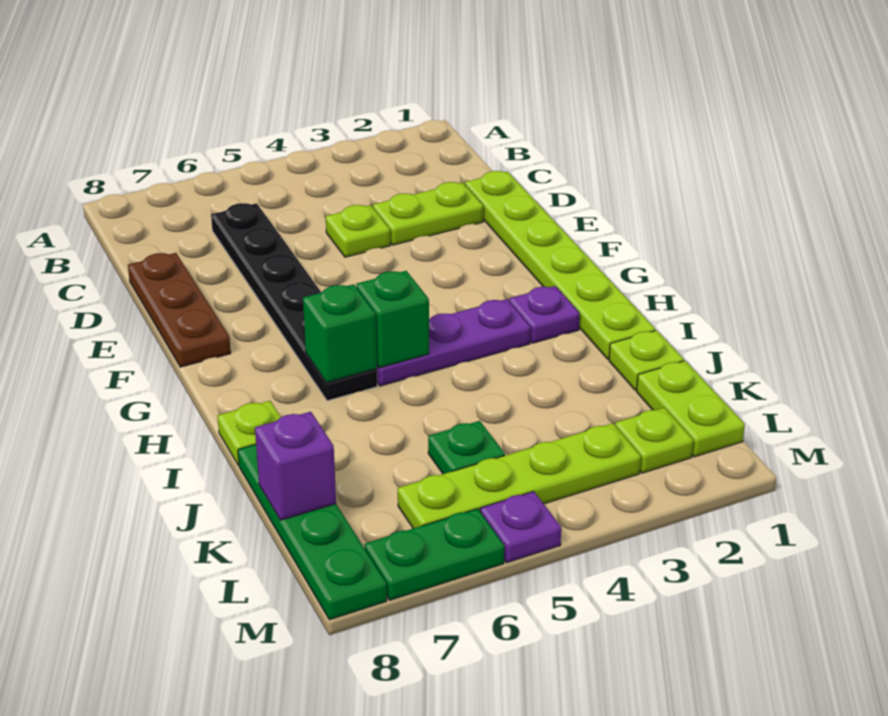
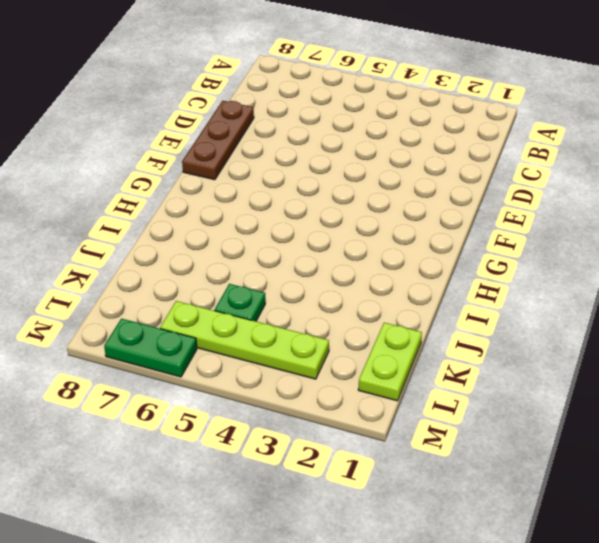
none -> black plate C6:H6 level 1
none -> lime plate D1:I1 level 1
none -> lime plate D2:D3 level 1

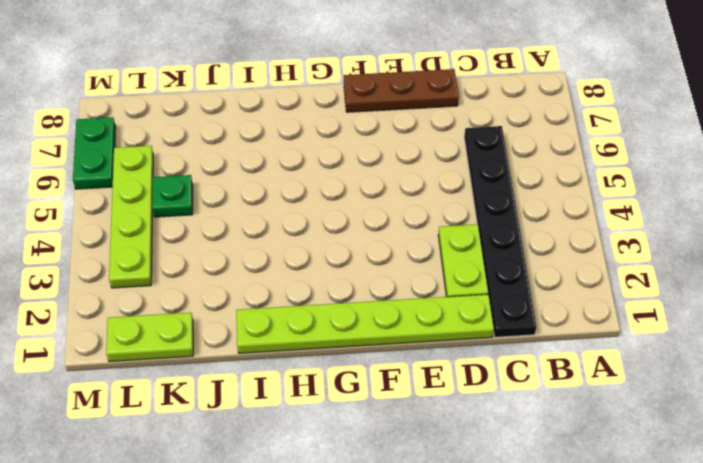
black plate C1:C6 level 1 -> black plate C6:H6 level 1
none -> lime plate D4 level 1
none -> purple plate H2 level 1
none -> purple plate H3:H5 level 1

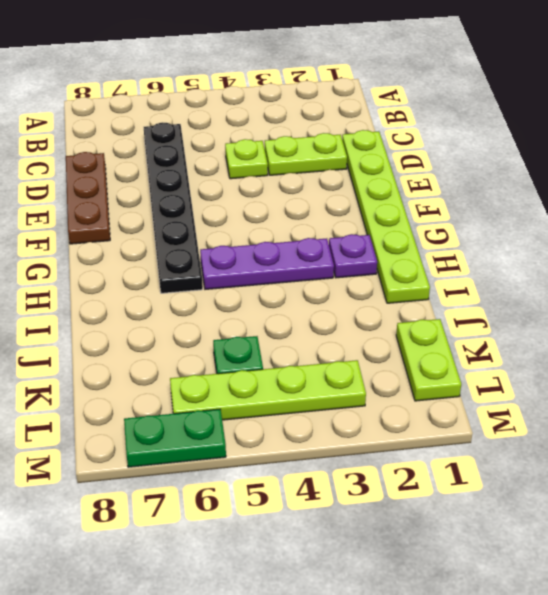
none -> lime plate I8 level 1
none -> lime plate J1 level 1
none -> green plate J8:M8 level 1

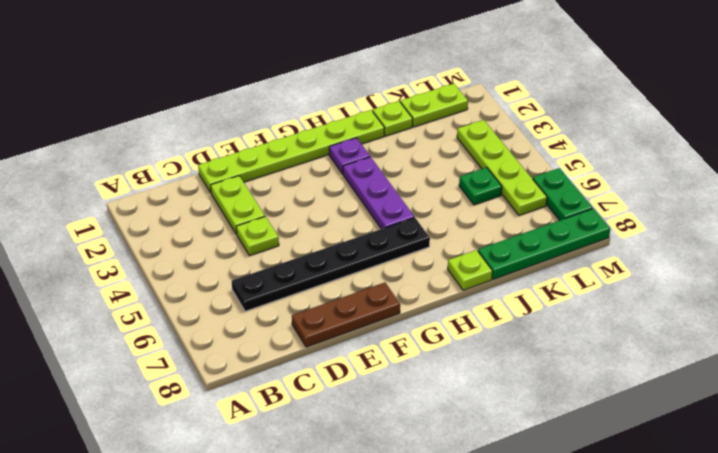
none -> lime plate L2 level 1
none -> purple plate M5 level 1
none -> green brick H5 level 2

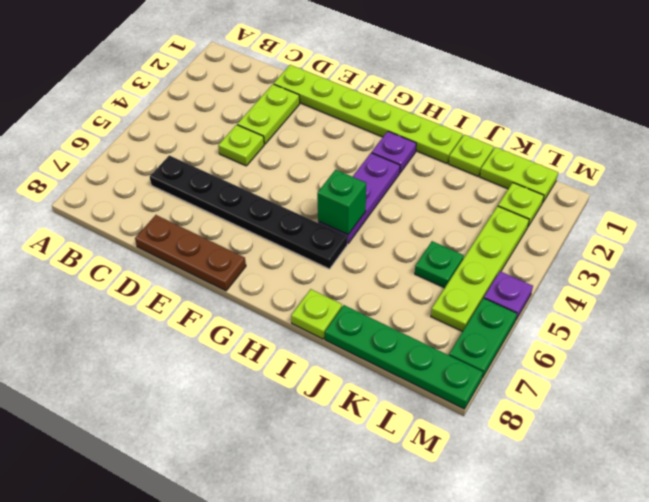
none -> green brick H6 level 2
none -> purple brick K8 level 2

